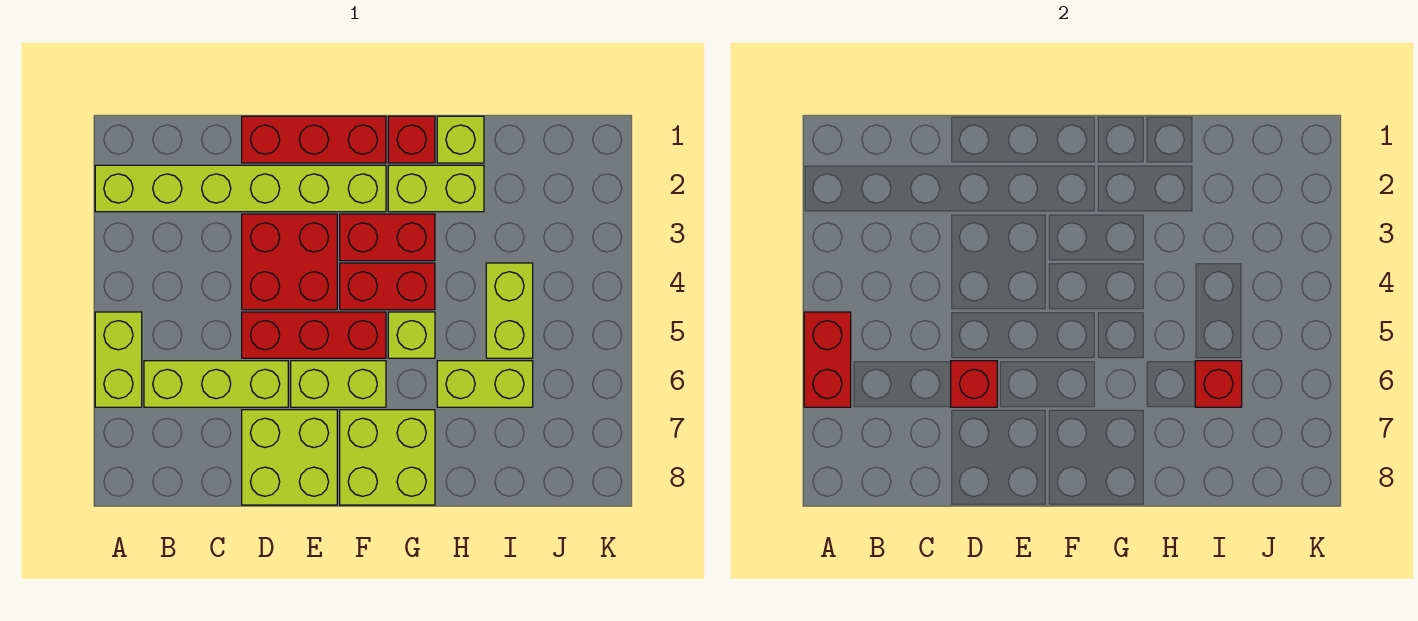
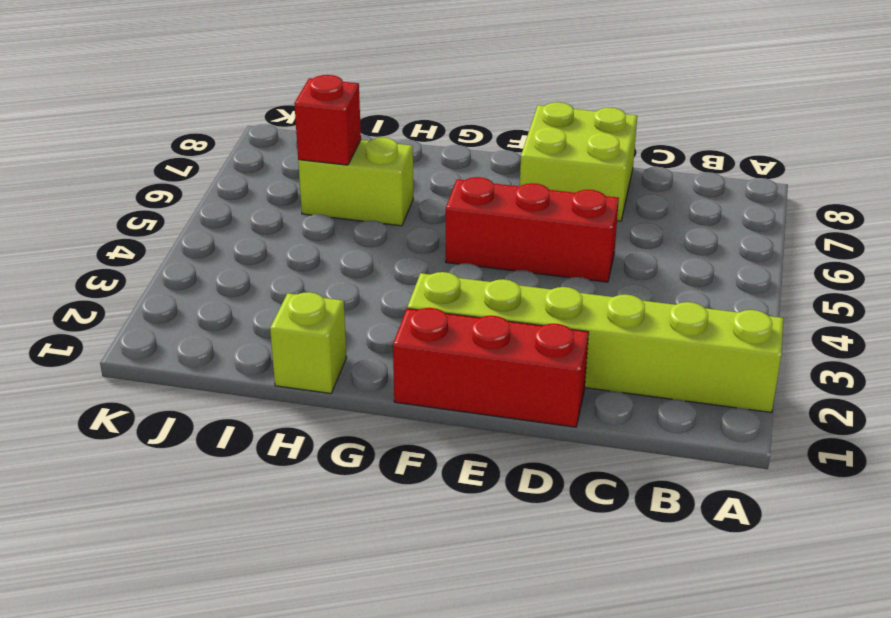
none -> lime brick A5:A6 level 1
none -> lime brick B6:D6 level 1
none -> red brick D3:E4 level 1

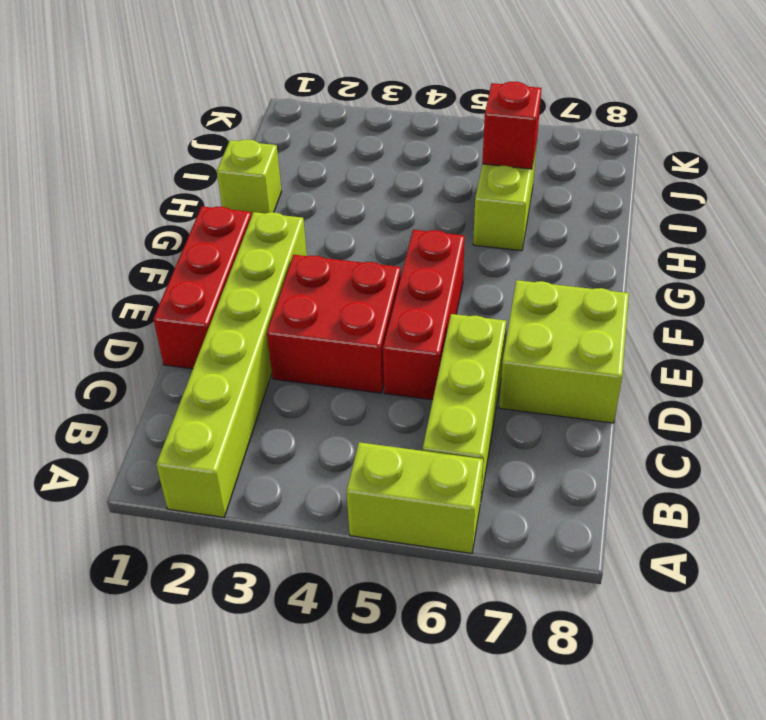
none -> lime brick E6:F6 level 1
none -> red brick F3:G3 level 1
none -> red brick F4:G4 level 1

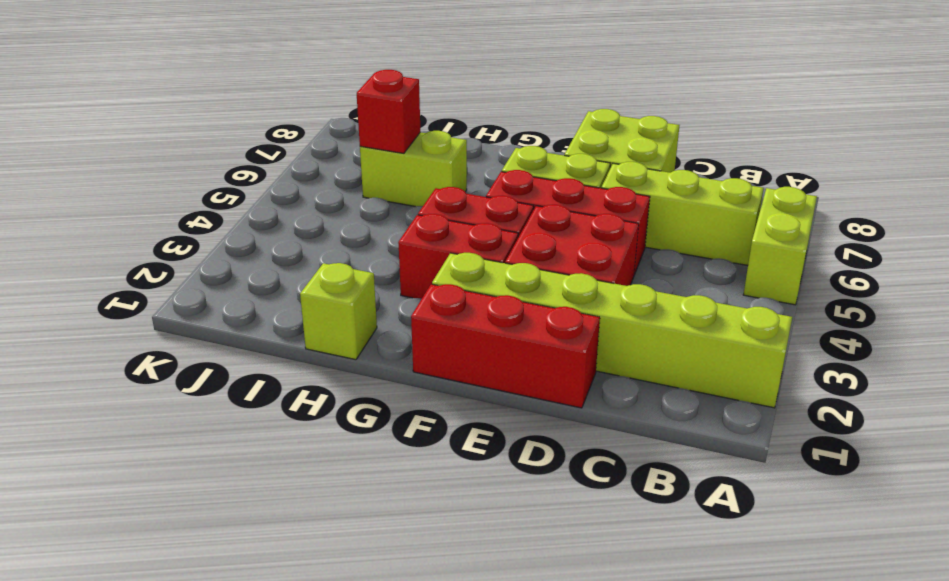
none -> lime brick F7:G8 level 1
none -> red brick G1 level 1
none -> lime brick G2:H2 level 1

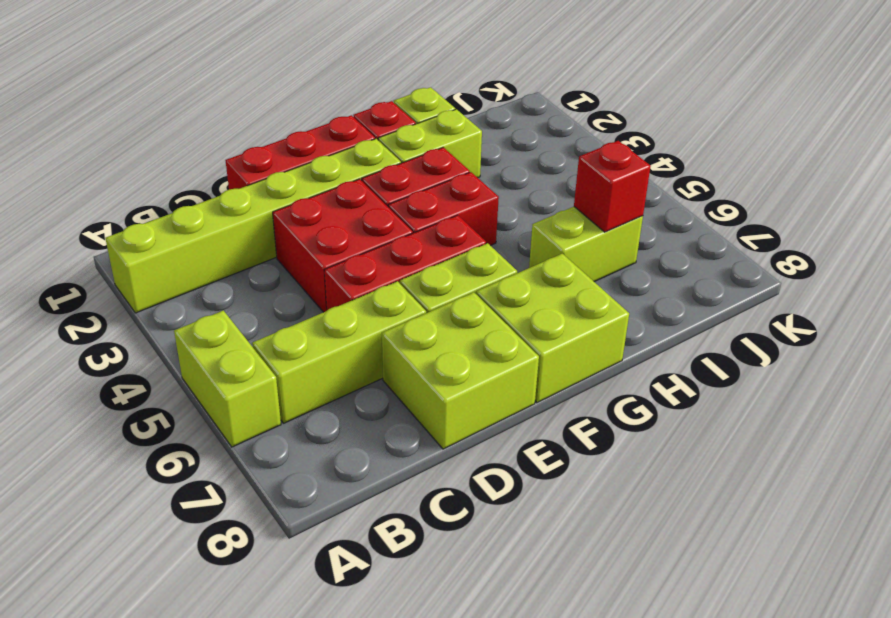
none -> lime brick G5 level 1
none -> lime brick I4:I5 level 1
none -> red brick A5:A6 level 2

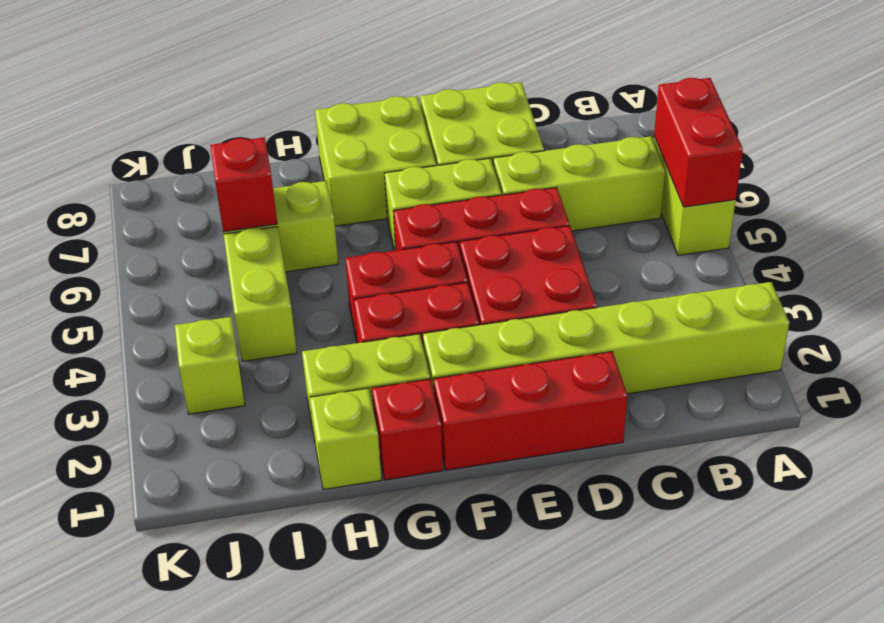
lime brick J3 level 1 -> lime brick G5 level 1
none -> red brick D6 level 2

